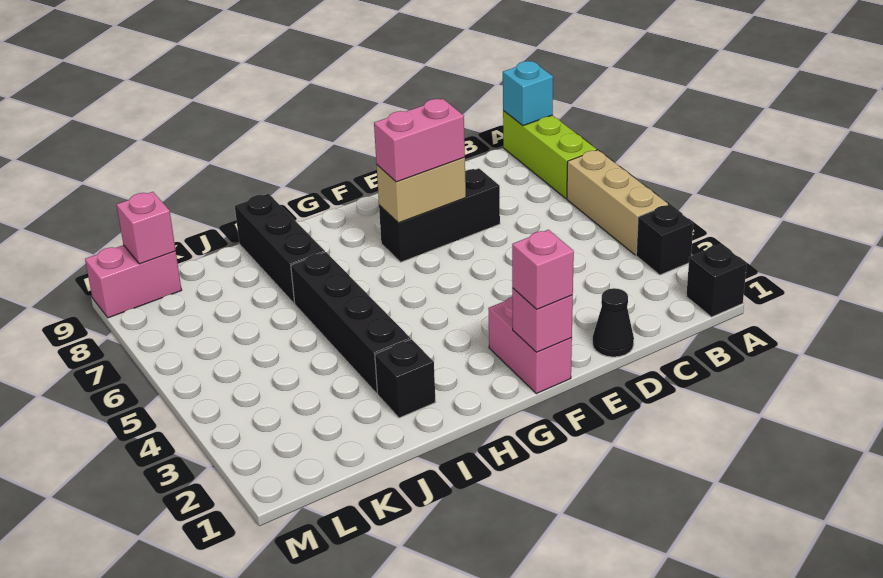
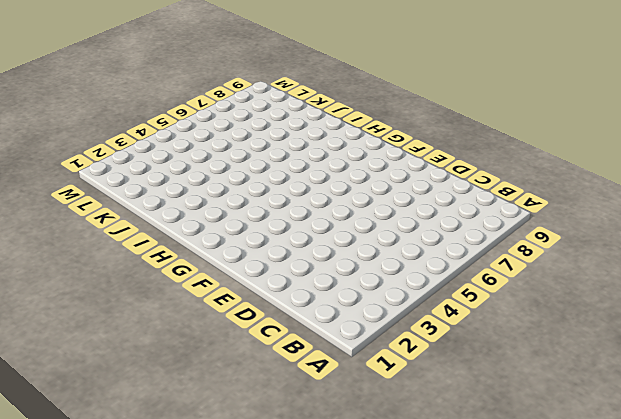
none -> black brick A1 level 1
none -> black brick A3 level 1
none -> tan brick A4:A6 level 1

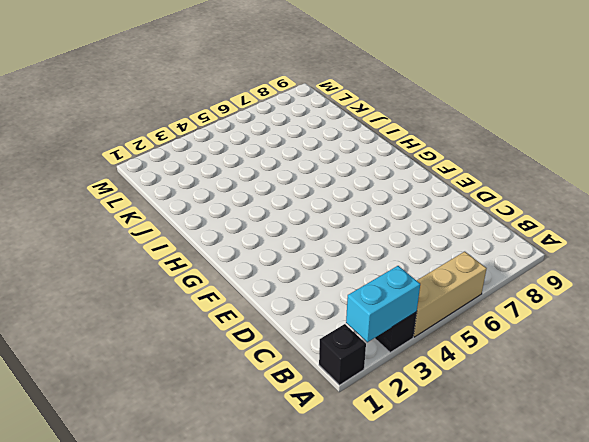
cyan brick A2:A3 level 2 -> none
none -> lime brick A7:A9 level 1
none -> black cone D1 level 1
none -> black brick D7:F7 level 1

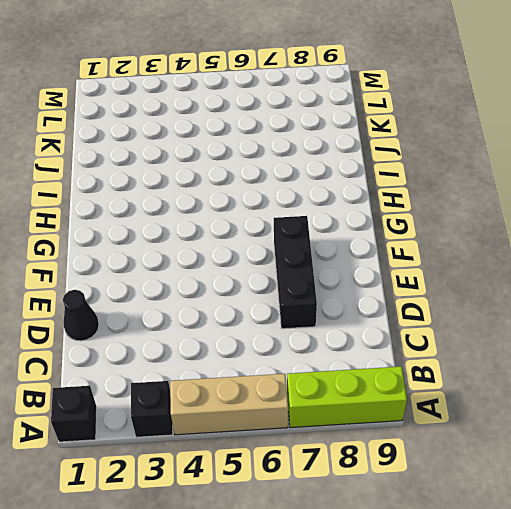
none -> pink brick F1:F2 level 1
none -> black brick I2 level 1
none -> black brick I3:I6 level 1

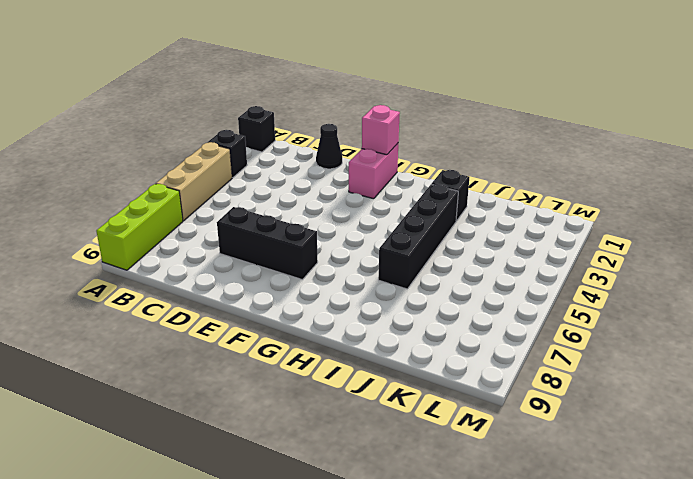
none -> black brick I7:I9 level 1
none -> pink brick L9:M9 level 1
none -> cyan brick A9 level 2

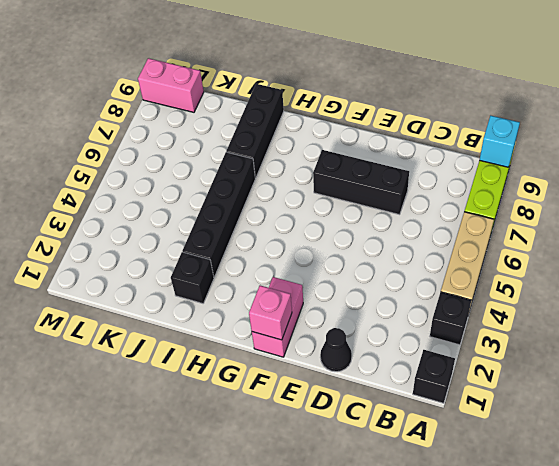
none -> tan brick E7:F7 level 2
none -> pink brick L9 level 2
none -> pink brick E7:F7 level 3

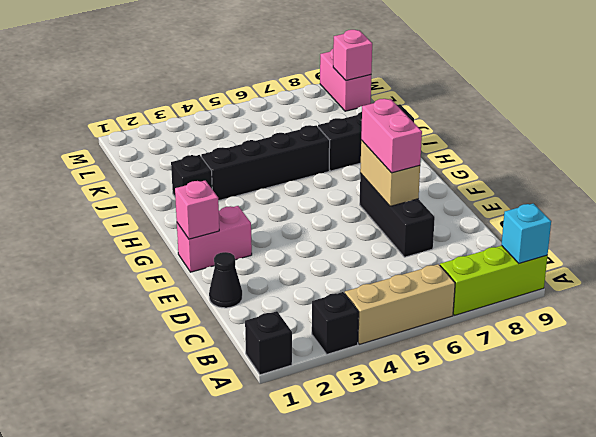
none -> pink brick F1 level 3

